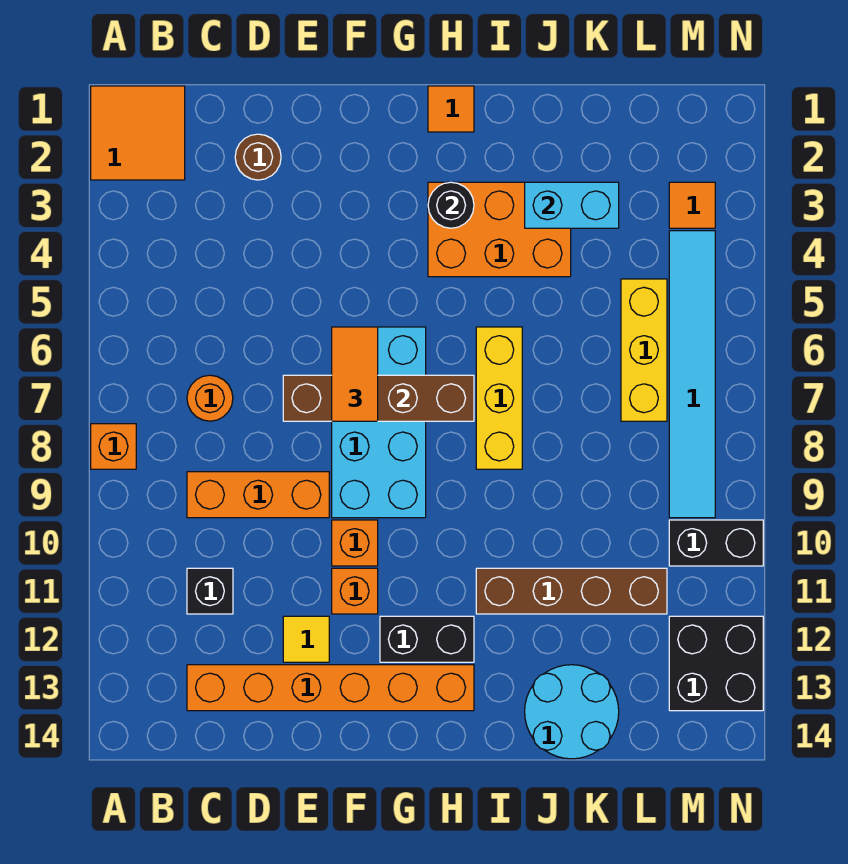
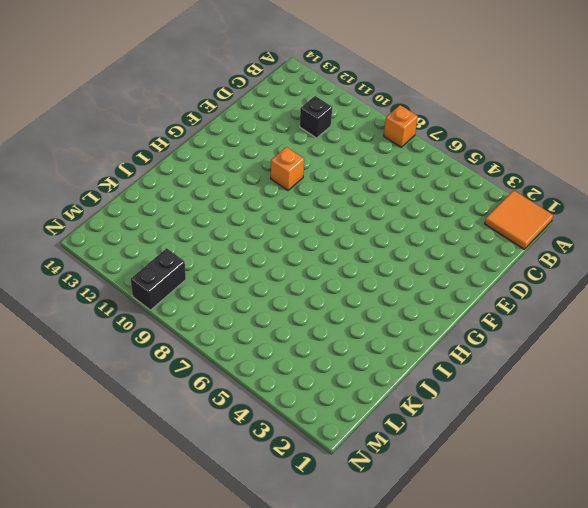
none -> orange round brick C7 level 1
none -> orange brick C9:E9 level 1
none -> orange brick C13:H13 level 1

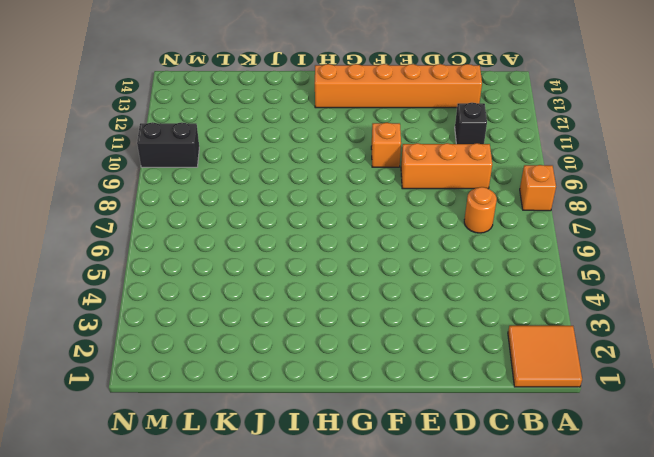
none -> brown round brick D2 level 1
none -> yellow tile E12 level 1
none -> cyan brick F6:G9 level 1

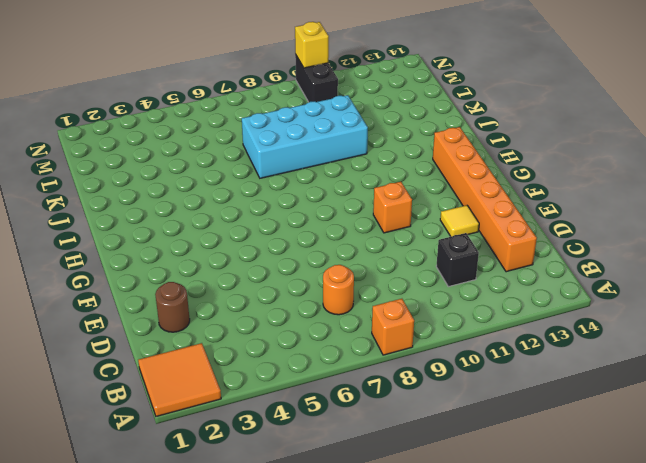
cyan brick J7:K10 level 1 -> cyan brick F6:G9 level 1
yellow brick N10 level 2 -> none
none -> orange brick C9:E9 level 1
none -> orange brick F11 level 1
none -> black brick G12:H12 level 1

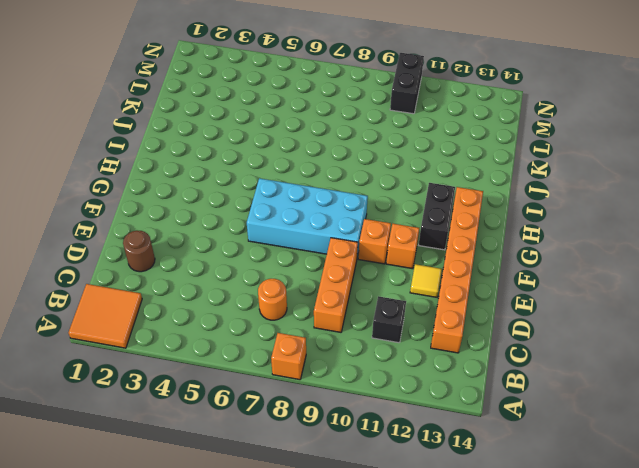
none -> orange tile H1 level 1
none -> orange brick H3:J4 level 1
none -> yellow brick I6:I8 level 1

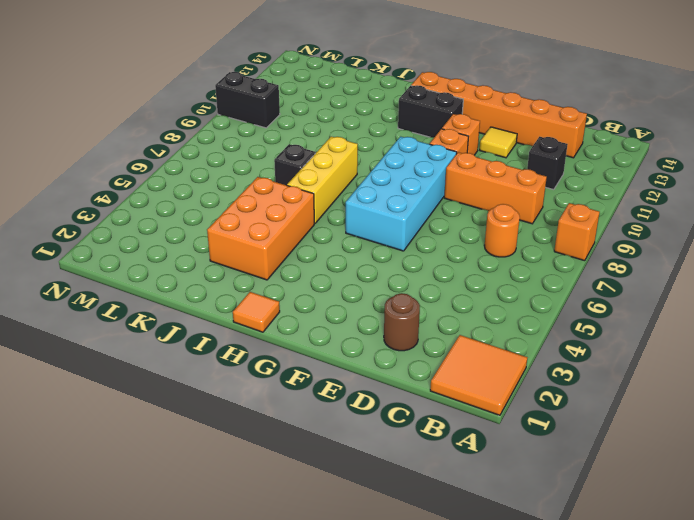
orange brick I3:J5 level 1 -> orange brick H3:J4 level 1
black brick J7 level 1 -> none
none -> brown brick I11:L11 level 1
none -> cyan round brick J13:K14 level 1
none -> yellow brick L5:L7 level 1

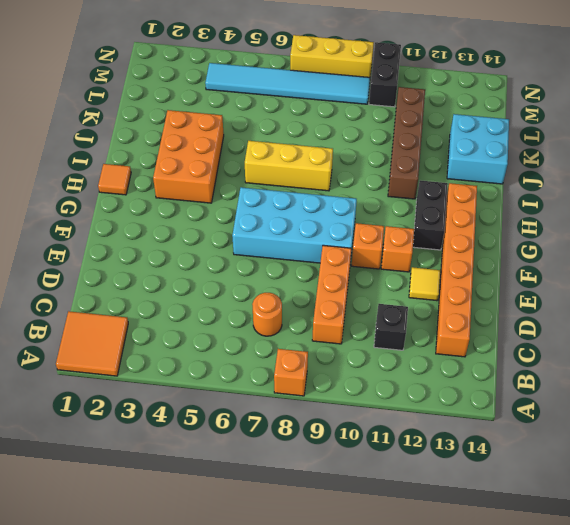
cyan brick J13:K14 level 1 -> cyan round brick J13:K14 level 1
yellow brick N7:N9 level 1 -> yellow brick L5:L7 level 1
none -> brown round brick D2 level 1
none -> orange tile M3 level 1
none -> black brick M12:N13 level 1

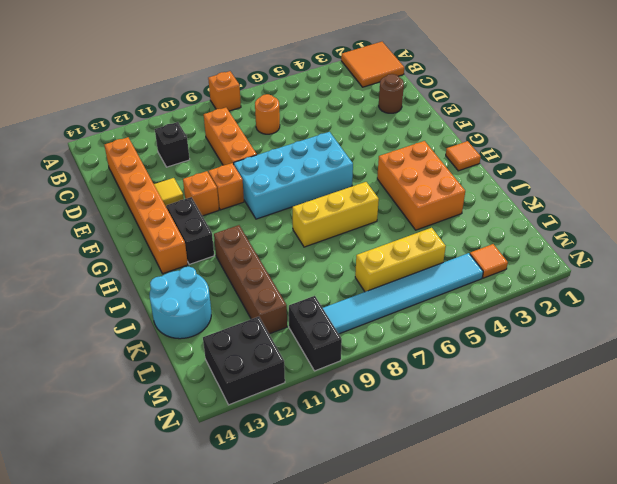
none -> brown brick E7:H7 level 2
none -> black round brick H3 level 2
none -> cyan brick J3:K3 level 2

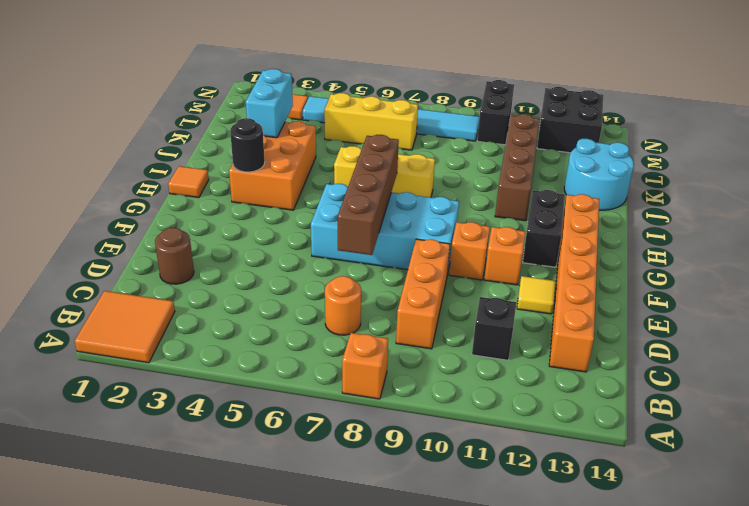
none -> orange tile F6:F7 level 3

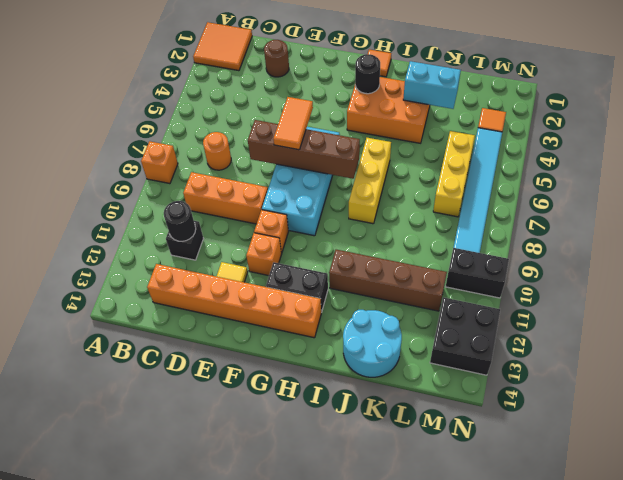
black round brick C11 level 2 -> none

